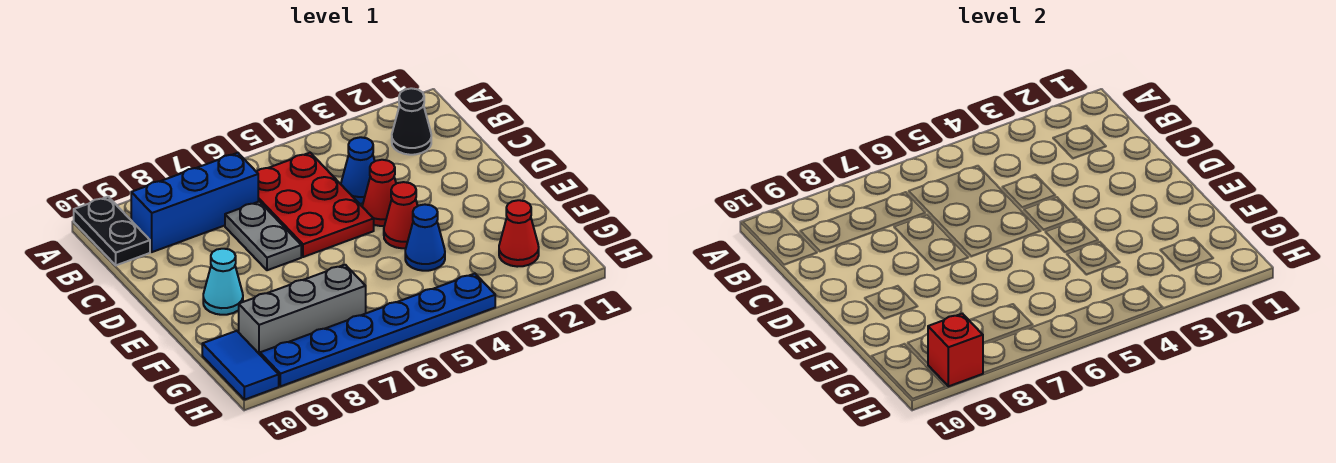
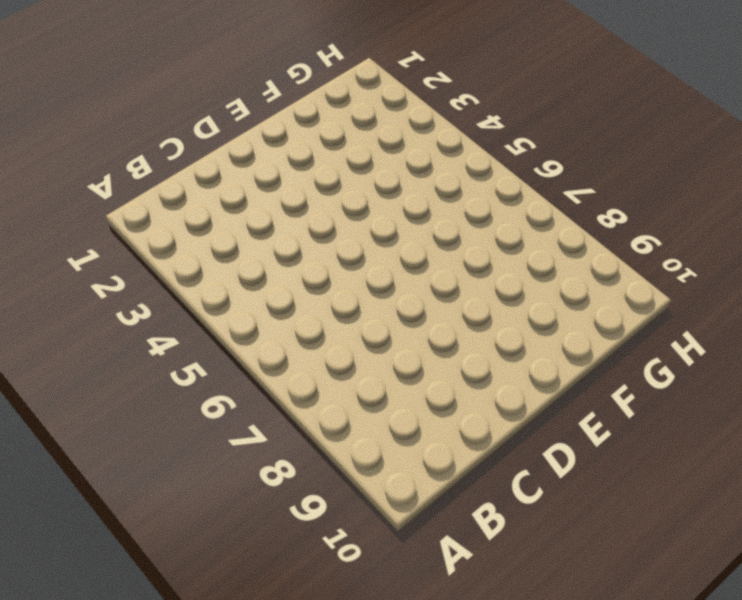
none -> black plate A10:B10 level 1
none -> black cone B2 level 1
none -> red plate B5:D6 level 1

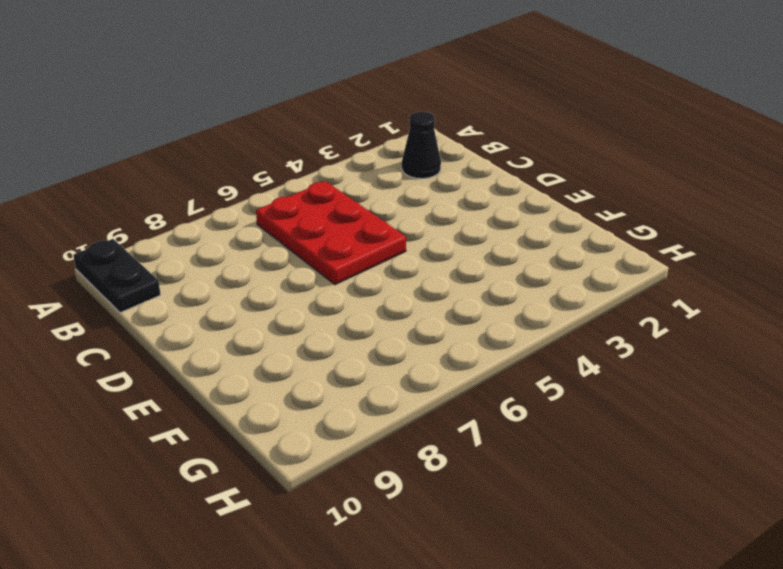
none -> blue brick B7:B9 level 1
none -> blue cone C4 level 1
none -> grey plate C7:D7 level 1

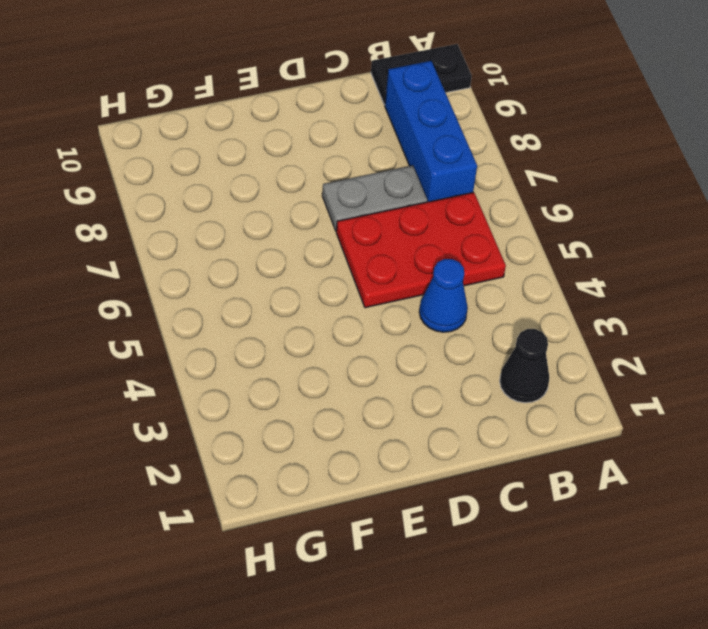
none -> red cone D4 level 1
none -> red cone E4 level 1
none -> cyan cone E9 level 1

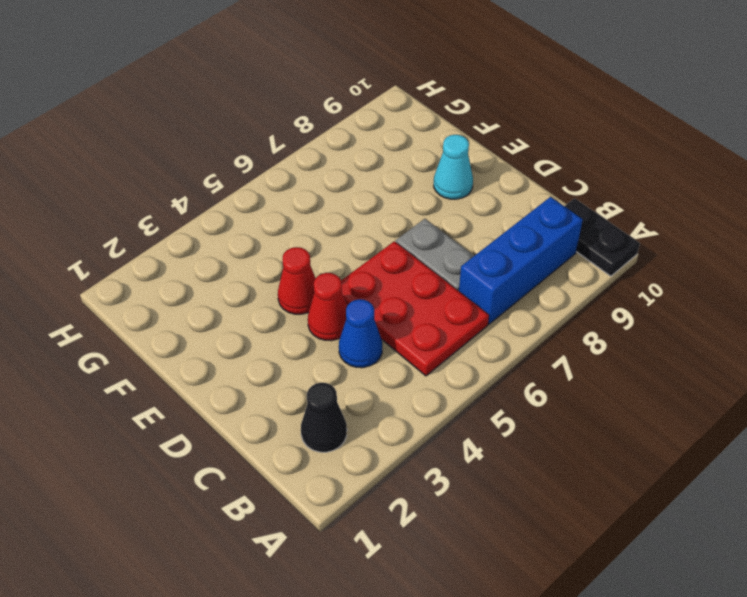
none -> blue cone F4 level 1
none -> red cone G2 level 1
none -> grey brick G7:G9 level 1

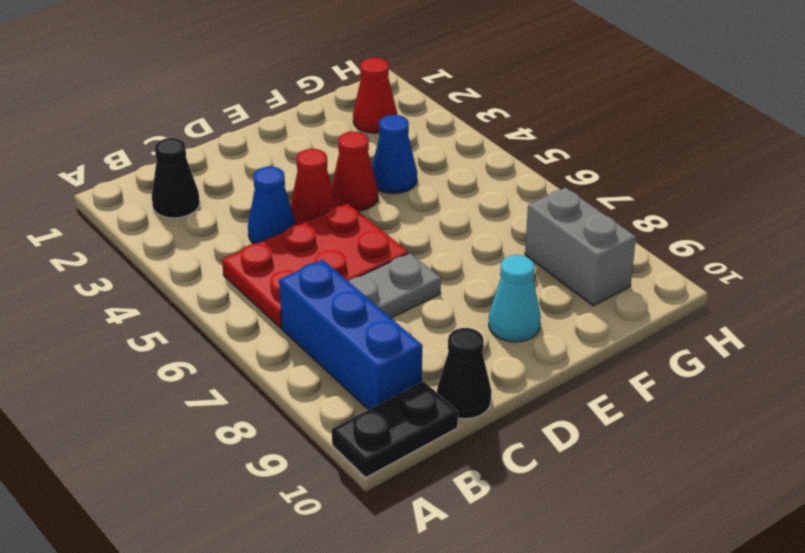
black cone C10 level 1 -> none
grey brick G8:G9 level 1 -> grey brick G7:G9 level 1
none -> blue tile G10:H10 level 1
none -> blue plate H4:H9 level 1
none -> red brick H9 level 2

